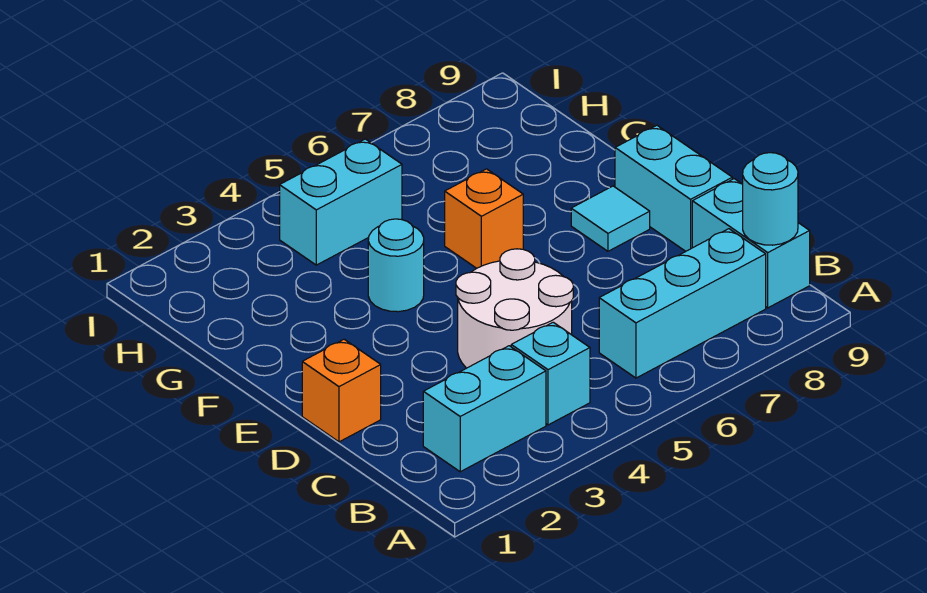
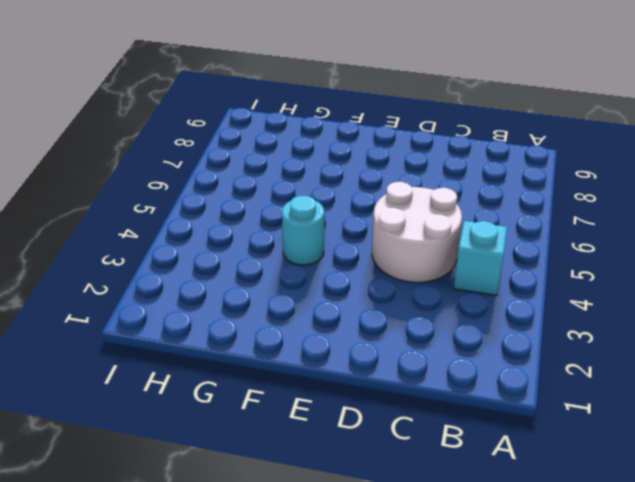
none -> cyan brick B2:B3 level 1
none -> cyan brick B6:B8 level 1
none -> cyan brick B9:C9 level 1

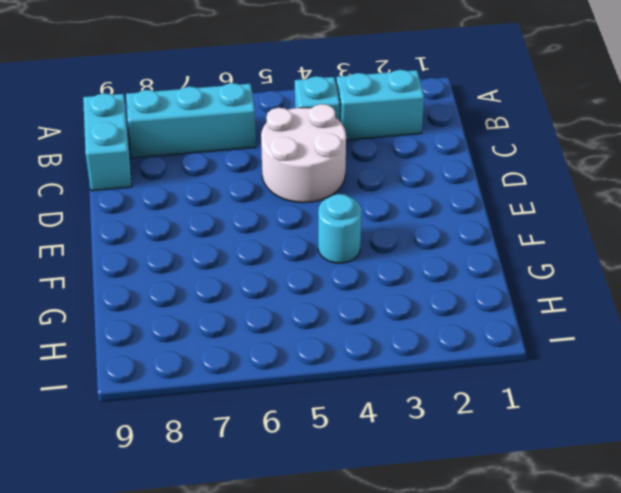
none -> orange brick D1 level 1
none -> cyan brick D9:E9 level 1
none -> cyan tile E8 level 1

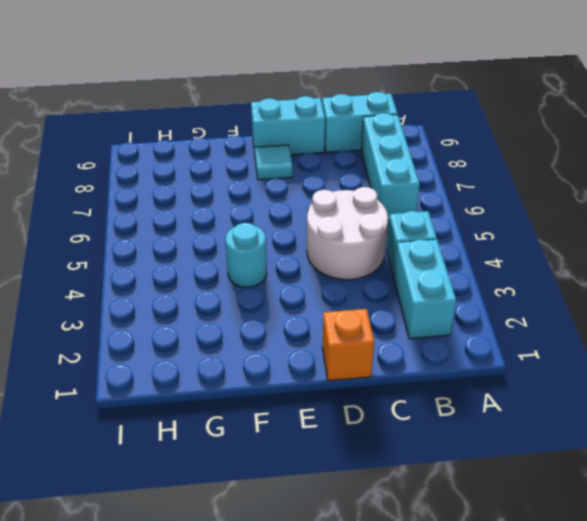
none -> orange brick F6 level 1
none -> cyan brick H4:H5 level 1
none -> cyan round brick B9 level 2

